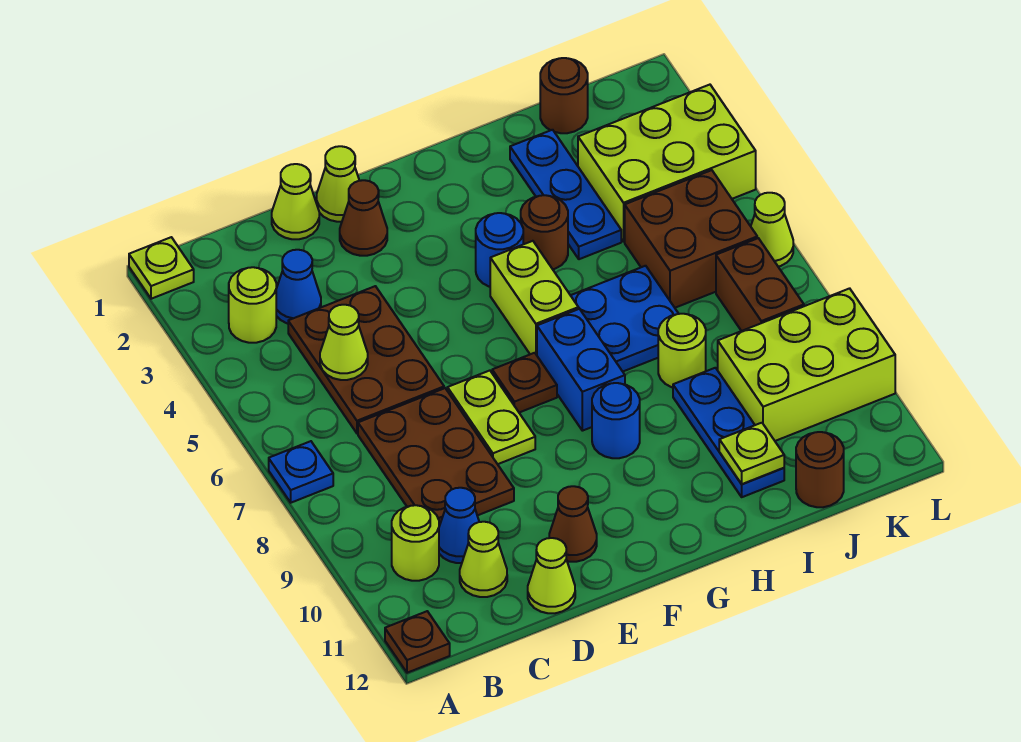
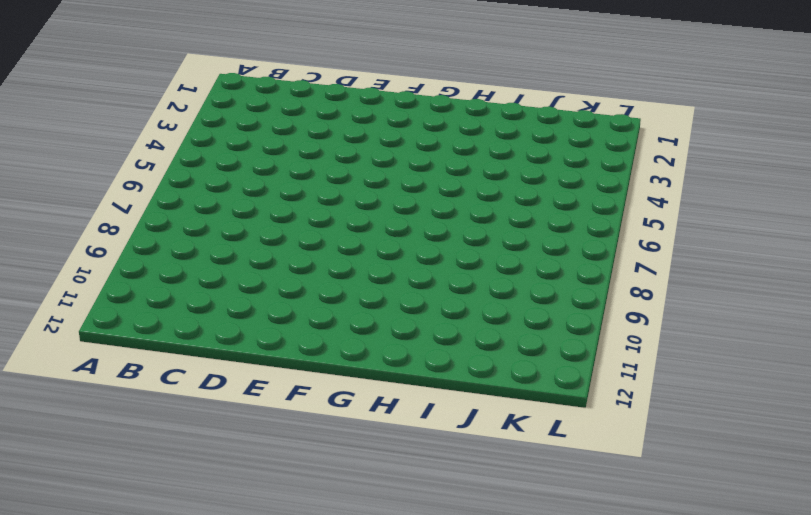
none -> lime plate A1 level 1
none -> blue plate A7 level 1
none -> brown plate A12 level 1
none -> lime round brick B3 level 1

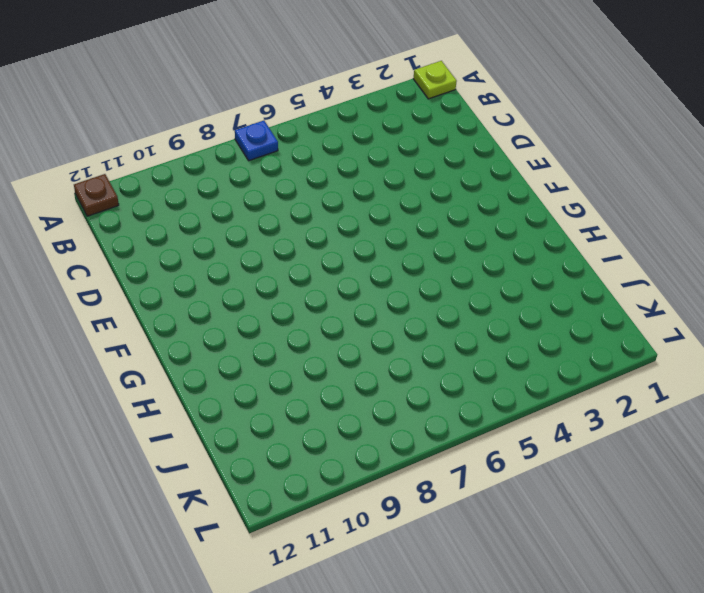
none -> lime round brick B3 level 1
none -> lime round brick B10 level 1
none -> blue cone C3 level 1
none -> brown plate C4:D6 level 1

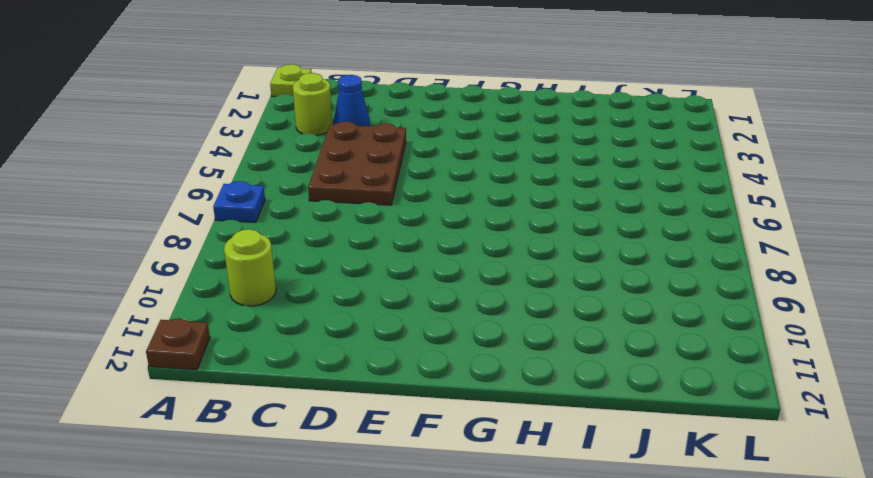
none -> brown plate C7:D9 level 1
none -> blue cone C10 level 1
none -> lime cone C11 level 1
none -> lime cone D1 level 1

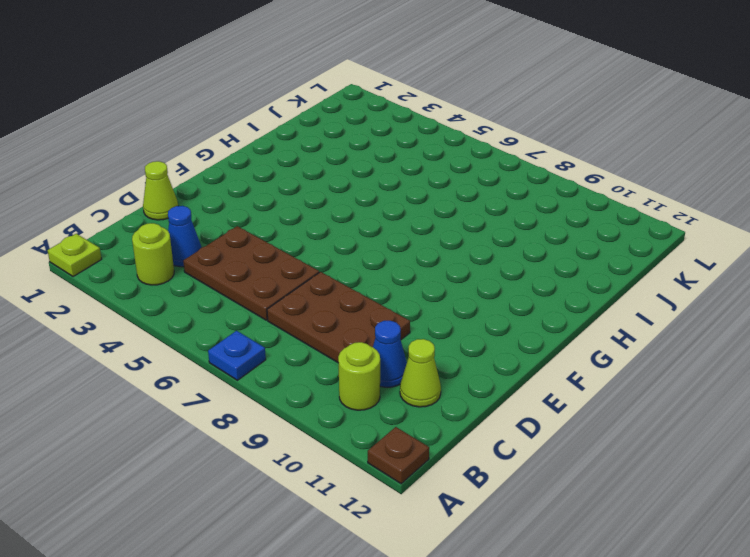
none -> lime cone D12 level 1
none -> lime cone E1 level 1
none -> brown cone E2 level 1
none -> lime plate E7:E8 level 1

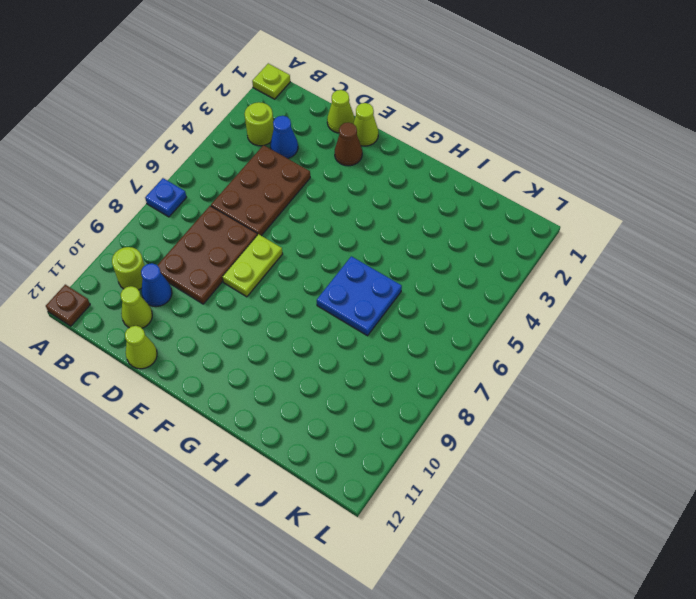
none -> brown cone E11 level 1
none -> brown plate F7 level 1
none -> blue round brick G4 level 1
none -> lime brick G5:G6 level 1

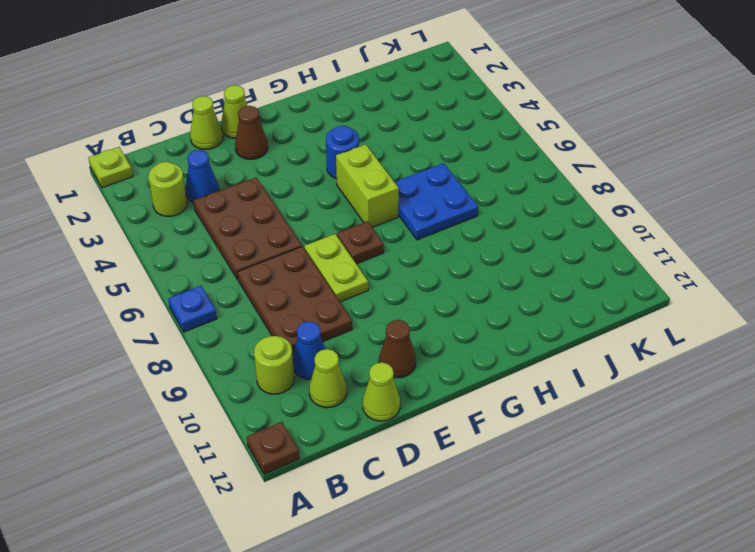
none -> blue brick G7:G8 level 1
none -> blue round brick G9 level 1
none -> brown round brick H4 level 1
none -> blue plate I2:I4 level 1

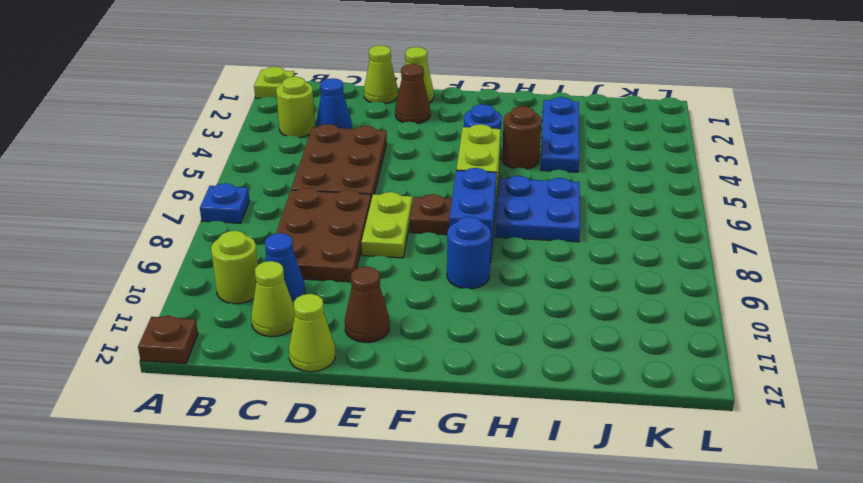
none -> lime round brick I8 level 1
none -> blue plate I9:I11 level 1
none -> brown round brick J1 level 1
none -> lime brick J3:L4 level 1

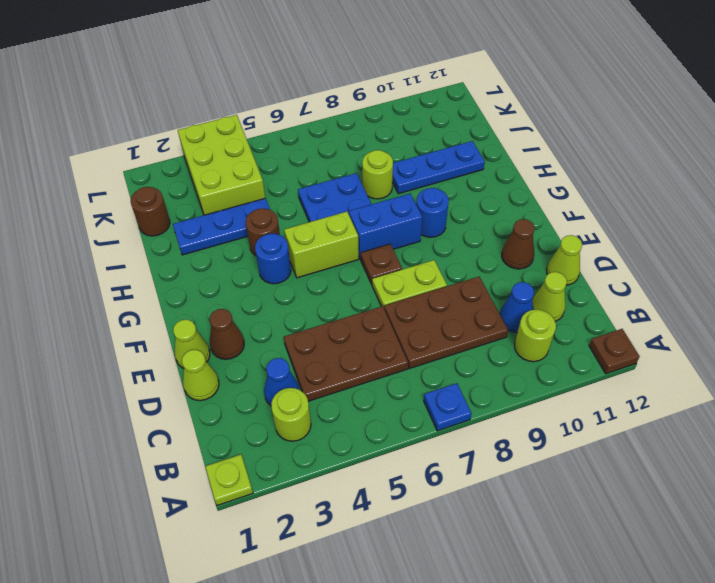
none -> brown brick J5:K6 level 1
none -> lime brick J9:L10 level 1
none -> brown round brick J12 level 1
none -> brown brick K7:K8 level 1

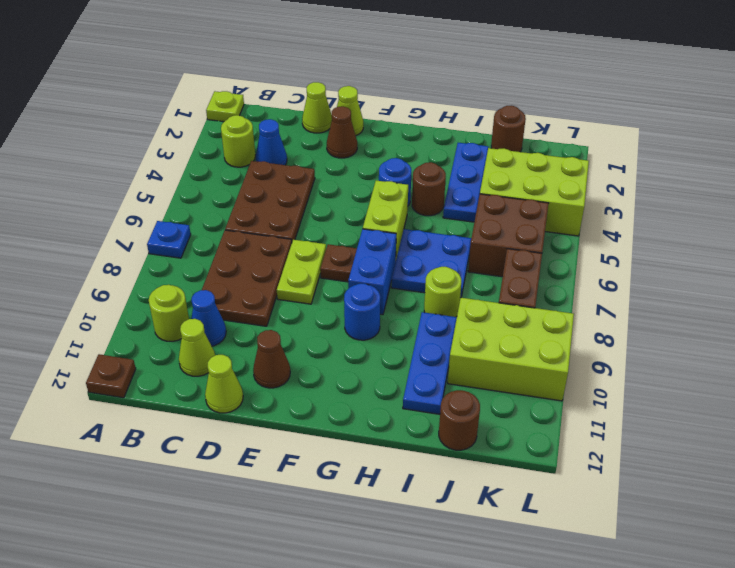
none -> lime cone L6 level 1
none -> lime cone C5 level 2
none -> lime plate I11 level 2

